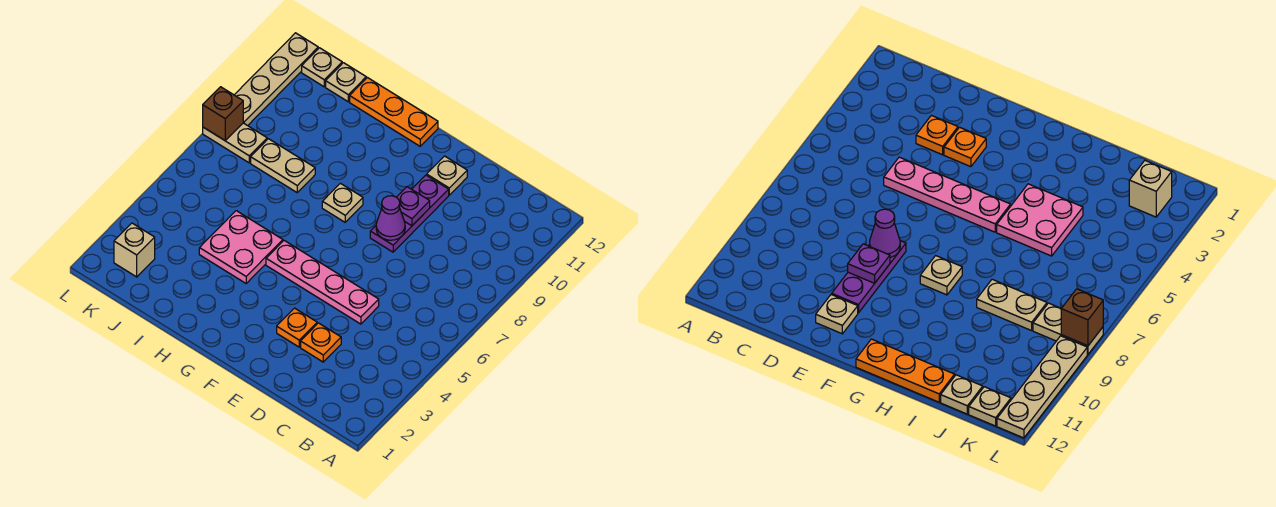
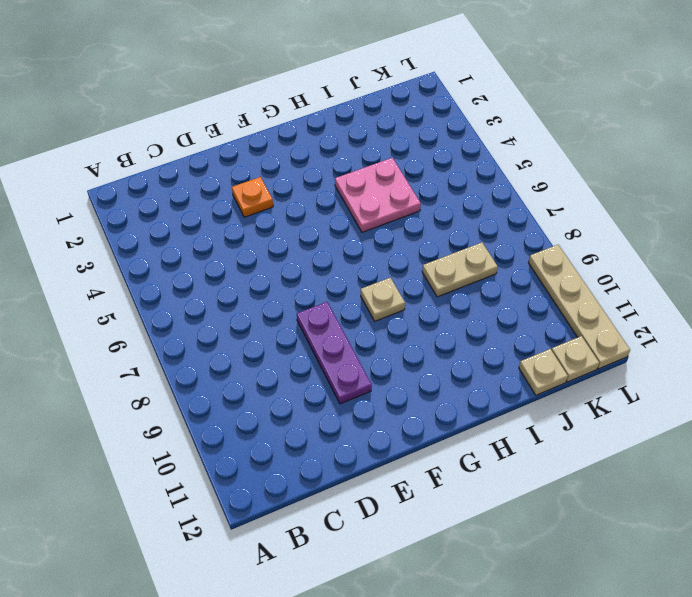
none -> orange plate D3 level 1
none -> pink plate D5:G5 level 1
none -> tan plate E11 level 1

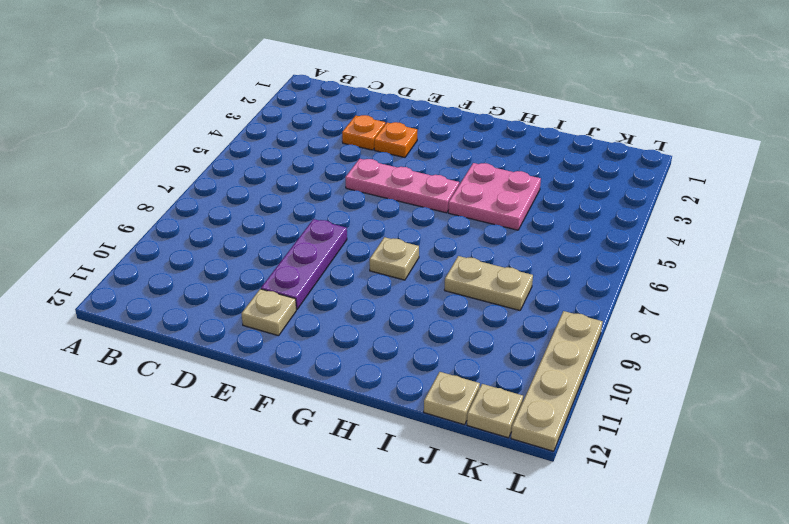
pink plate E5:G5 level 1 -> pink plate D5:G5 level 1
none -> orange plate G12:I12 level 1
none -> tan brick K2 level 1
none -> tan plate K8:L8 level 1

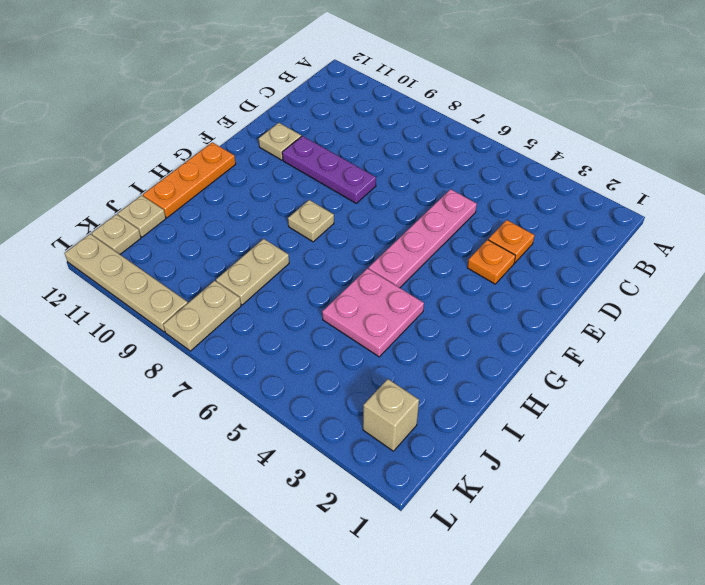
none -> purple cone E8 level 2
none -> purple plate E9 level 2
none -> brown brick L8 level 2

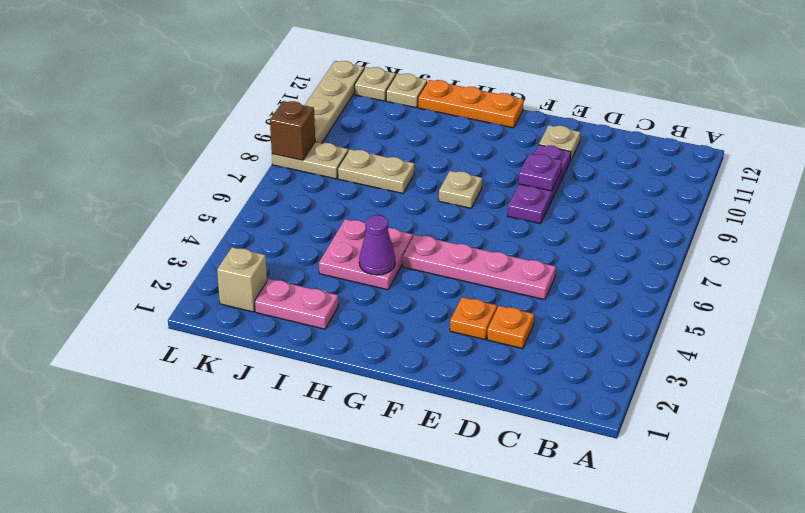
purple cone H4 level 2 -> purple cone E8 level 2
pink plate I2:J2 level 1 -> none

